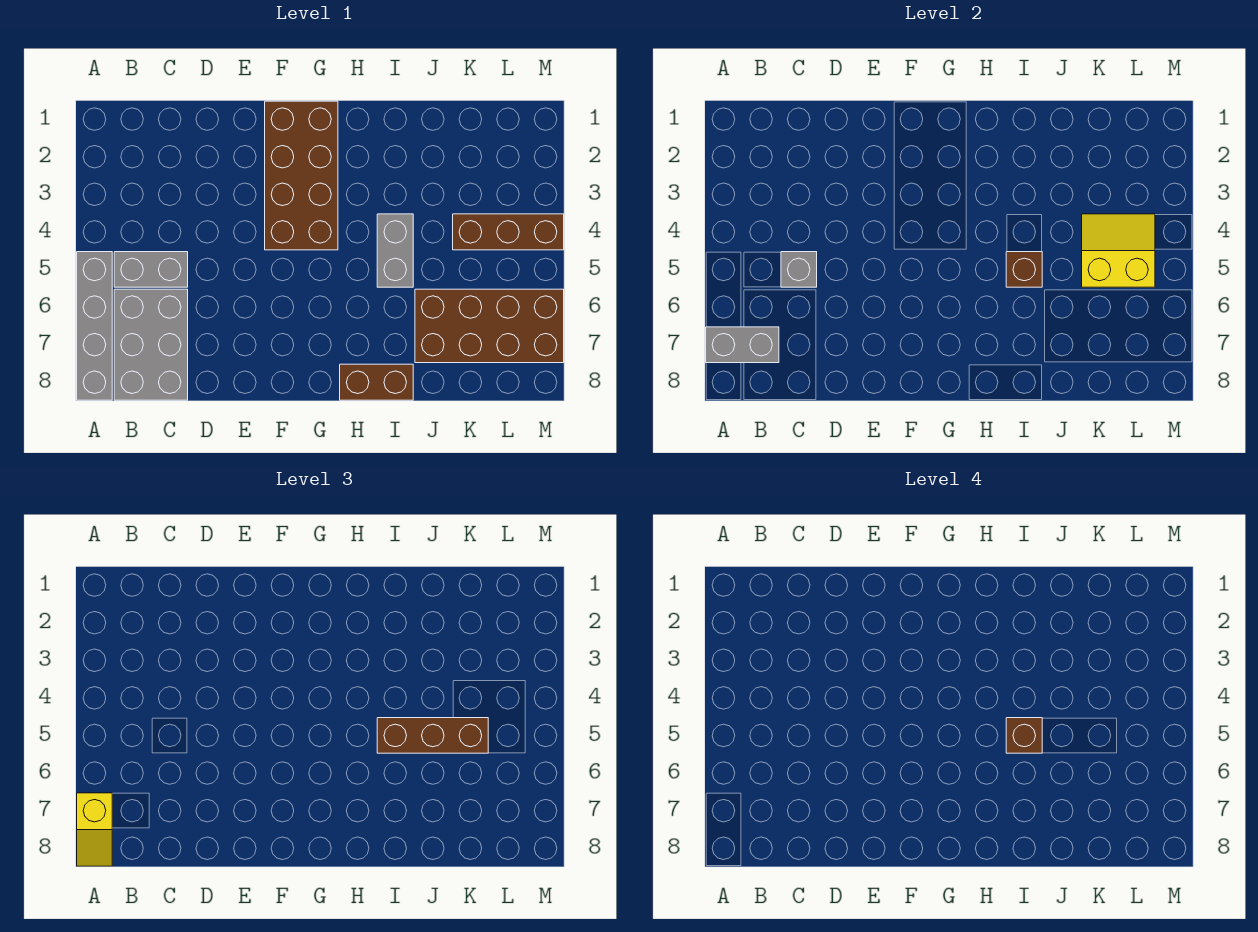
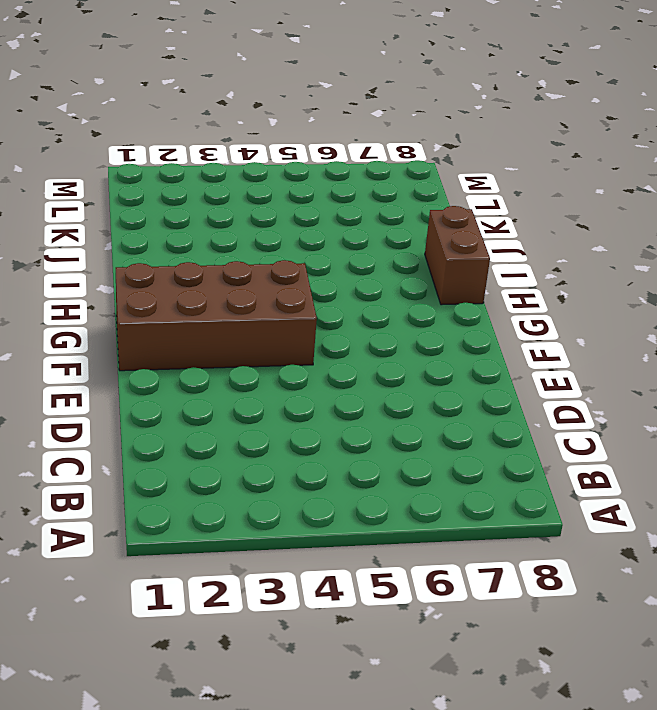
none -> grey brick A5:A8 level 1
none -> grey brick B5:C5 level 1
none -> grey brick B6:C8 level 1

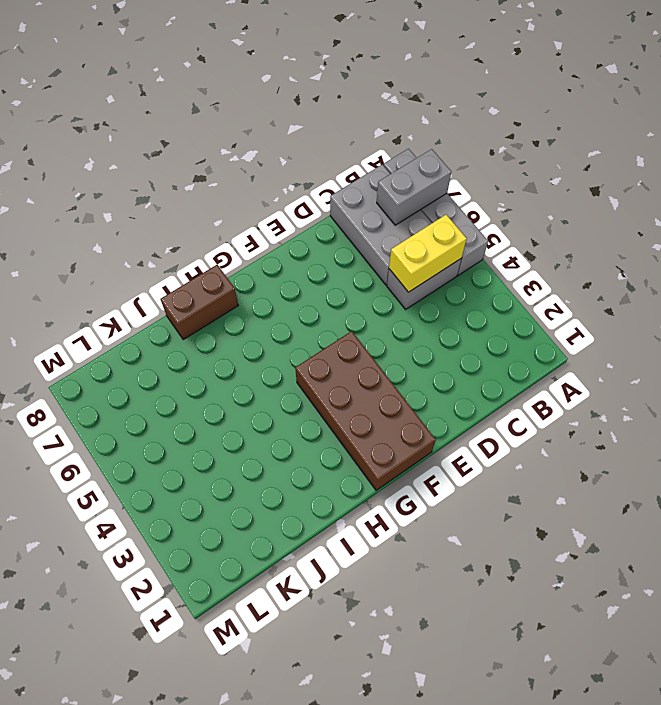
yellow brick B5:C5 level 2 -> grey brick C5 level 2
none -> grey brick I4:I5 level 1
none -> brown brick J6:M7 level 1
none -> brown brick K4:M4 level 1

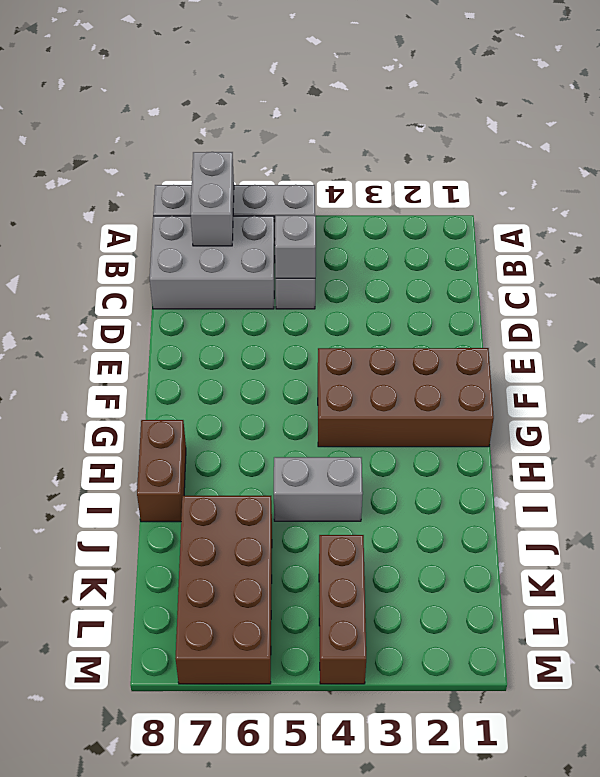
none -> brown brick I5 level 2
none -> yellow slope K4:L5 level 2 top 5
none -> yellow slope A7:A8 level 3 top 7

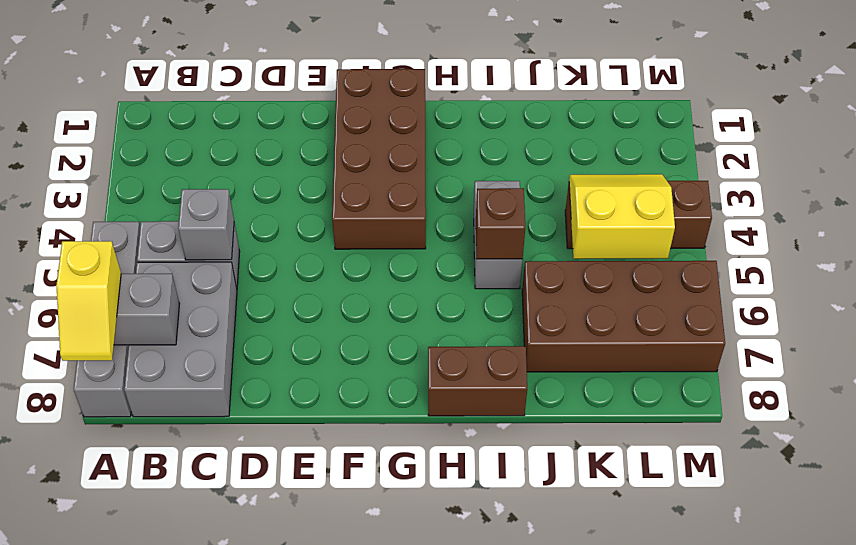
none -> brown brick I5:K5 level 3
none -> brown brick I5 level 4

